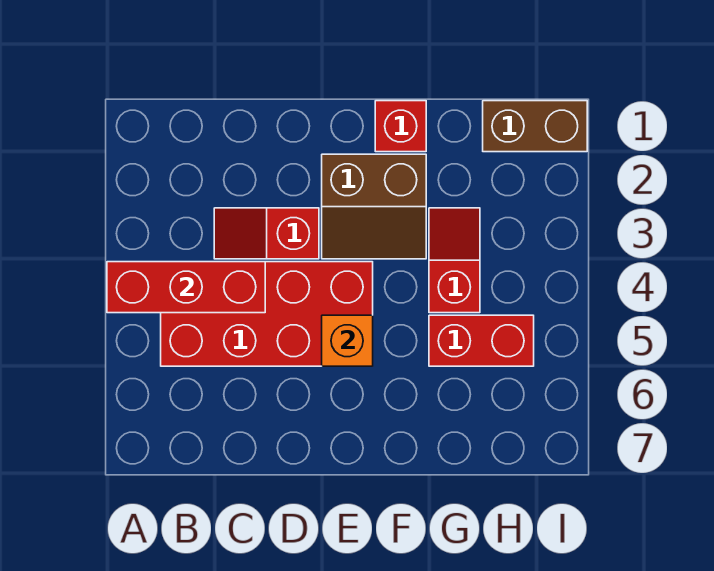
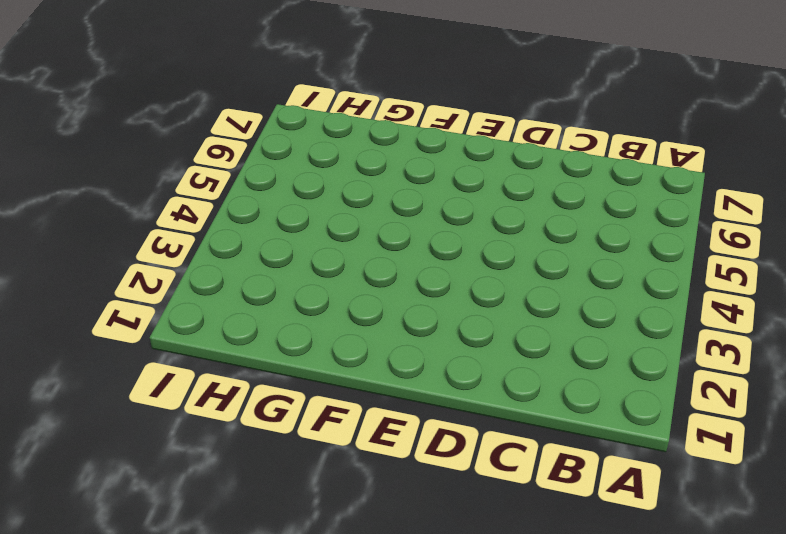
none -> red brick B4:E5 level 1
none -> red slope C3:D3 level 1 top D

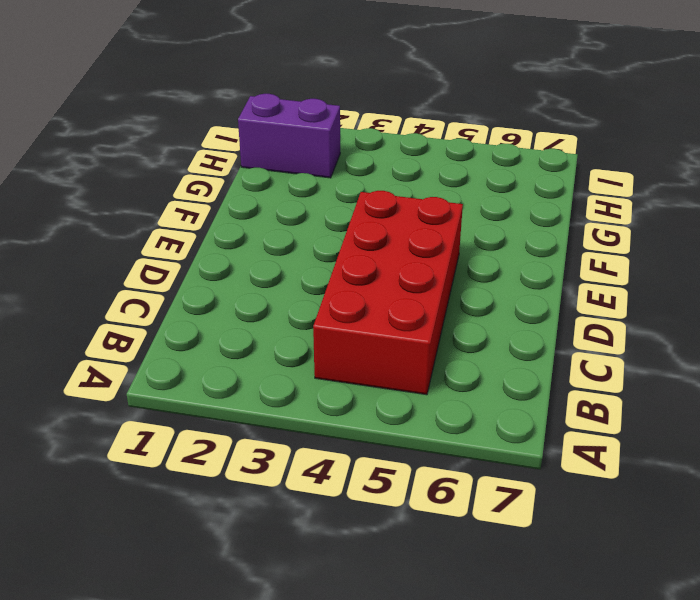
purple brick H1:H2 level 1 -> brown brick H1:I1 level 1
none -> red slope C3:D3 level 1 top D
none -> brown slope E2:F3 level 1 top 2

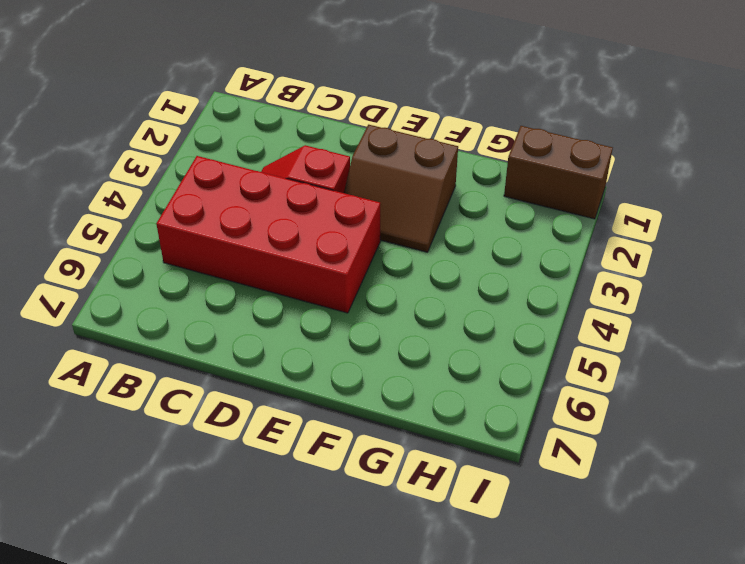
none -> red brick F1 level 1
none -> red slope G3:G4 level 1 top 4

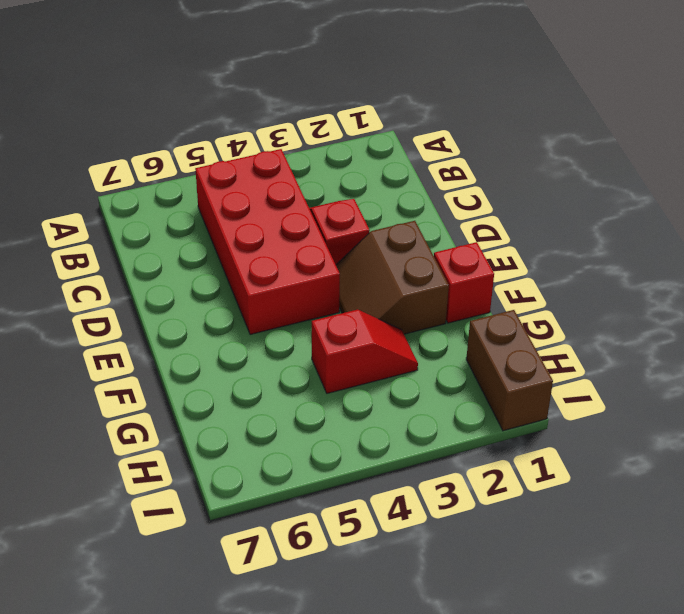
none -> red brick G5:H5 level 1
none -> red brick A4:C4 level 2

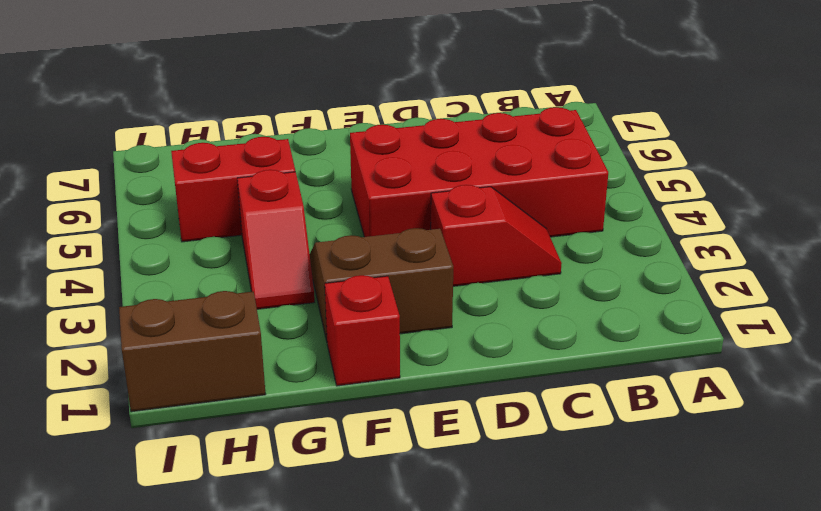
none -> red brick A4:C4 level 2
none -> orange brick E5 level 2

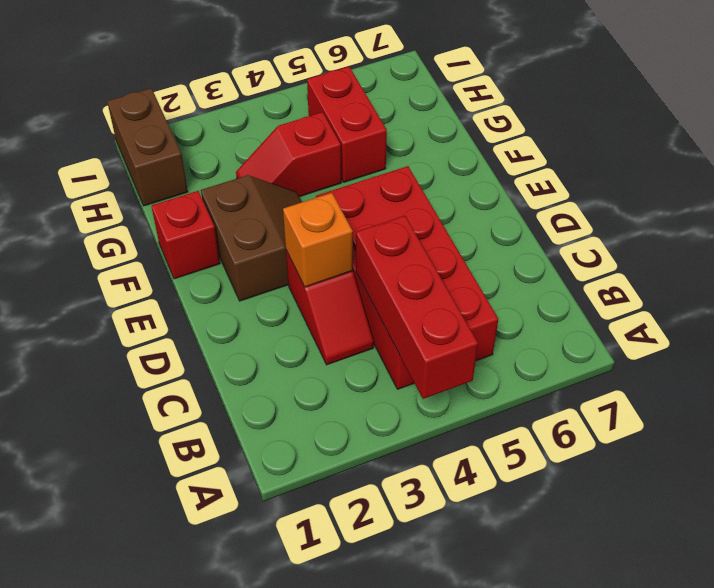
orange brick D3 level 2 -> orange brick E5 level 2

